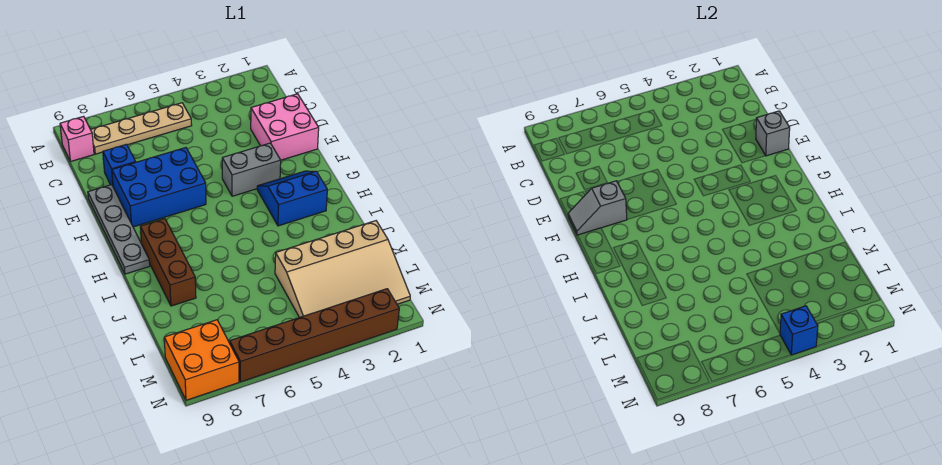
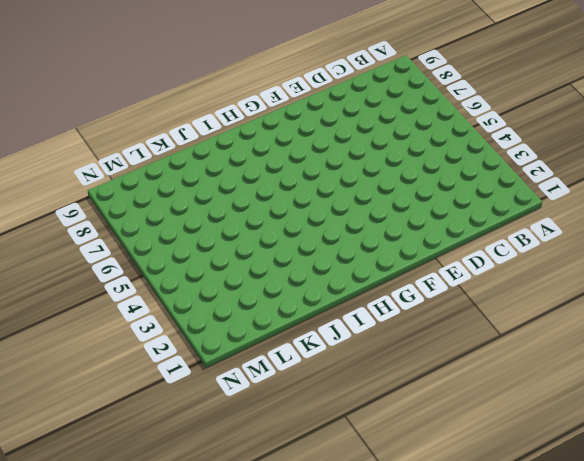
none -> tan plate B5:B8 level 1
none -> pink brick B9 level 1
none -> pink brick D1:E2 level 1

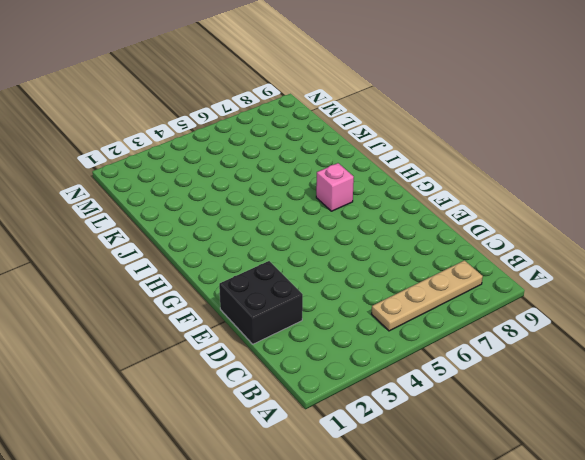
black brick D1:E2 level 1 -> pink brick D1:E2 level 1
pink brick H7 level 1 -> pink brick B9 level 1
none -> blue brick D8 level 1
none -> blue brick E6:F8 level 1
none -> grey plate E9:H9 level 1

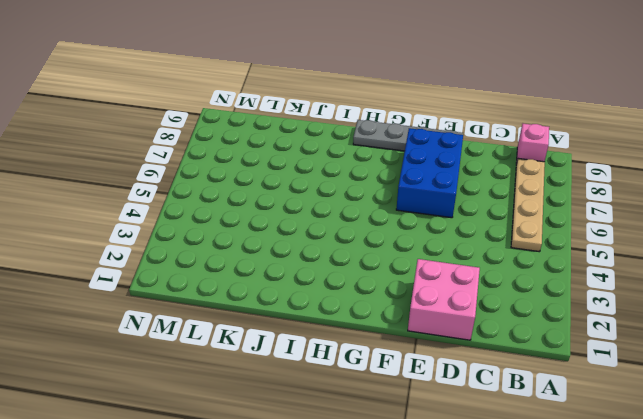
none -> blue brick D8 level 1
none -> grey brick F3:F4 level 1
none -> blue slope G2:H3 level 1 top H

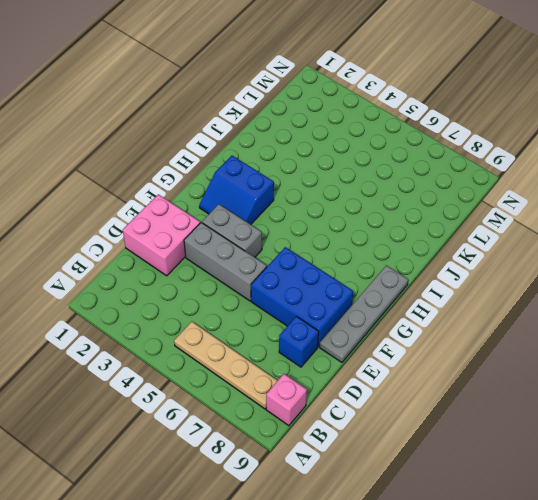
grey brick E3:E5 level 1 -> none
none -> brown brick H8:J8 level 1
none -> tan slope K1:M4 level 1 top K
none -> orange brick M8:N9 level 1

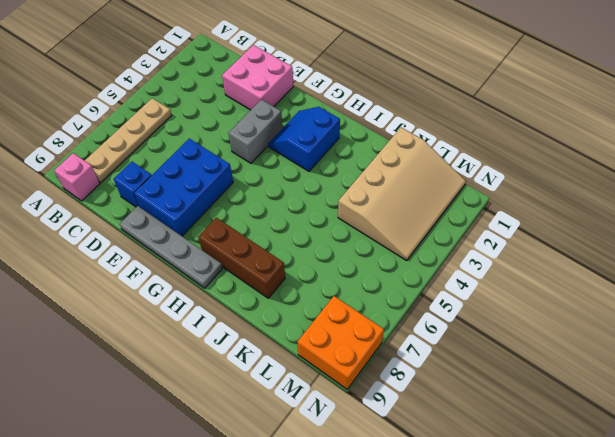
none -> brown brick N2:N7 level 1
none -> grey brick E1 level 2
none -> grey slope F8:F9 level 2 top 8

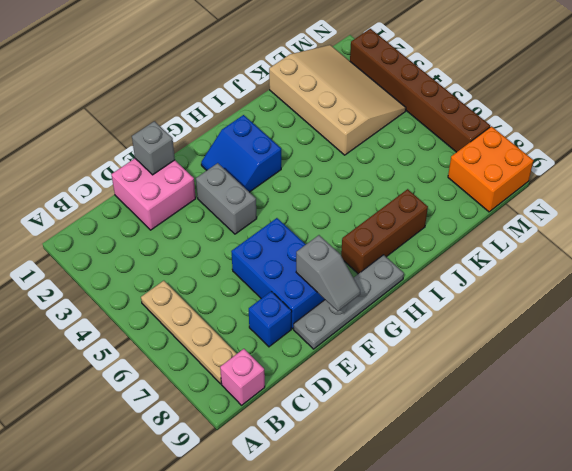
none -> blue brick N4 level 2

